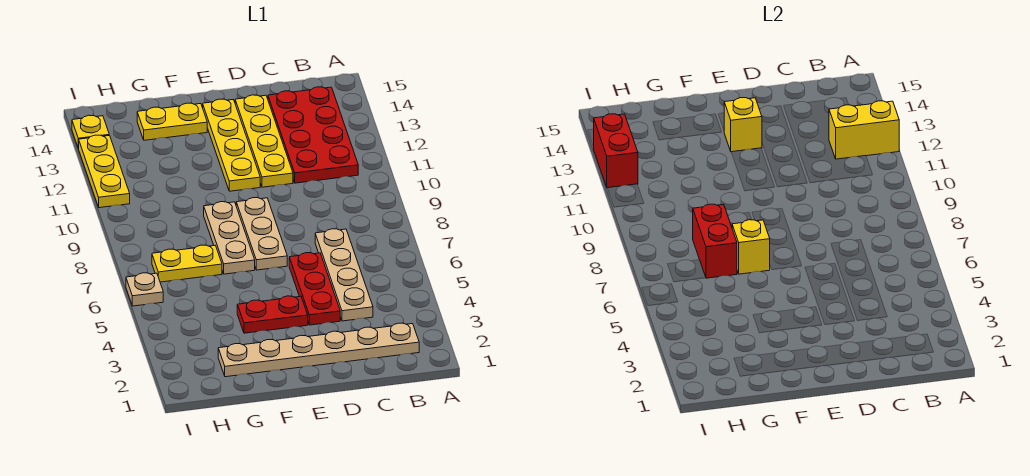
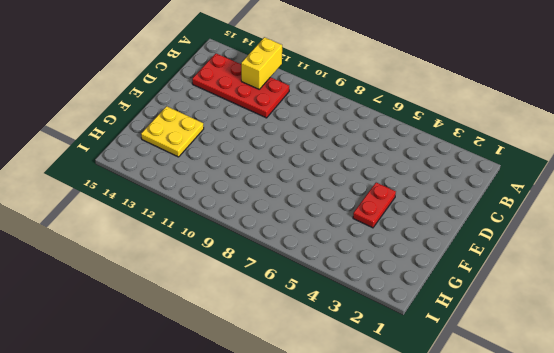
yellow plate F13:G14 level 1 -> yellow plate F14:G14 level 1
none -> tan plate B2:G2 level 1
none -> tan plate C4:C7 level 1
none -> red plate D4:D6 level 1

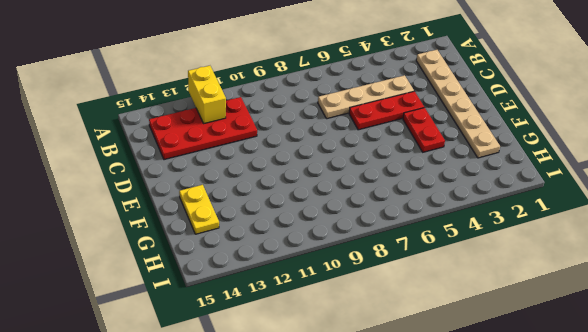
none -> yellow plate D11:D14 level 1
none -> tan plate E7:E9 level 1
none -> yellow plate E11:E14 level 1

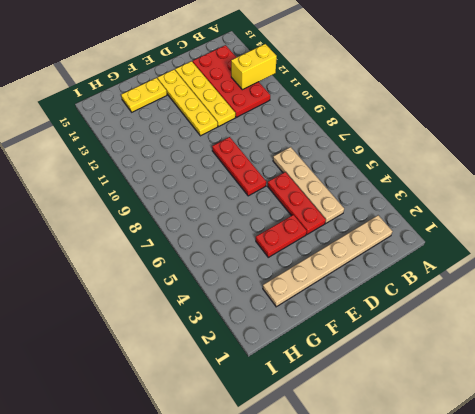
red plate E7:E9 level 1 -> tan plate E7:E9 level 1
none -> tan plate F7:F9 level 1
none -> yellow plate G7:H7 level 1
none -> tan plate I6 level 1

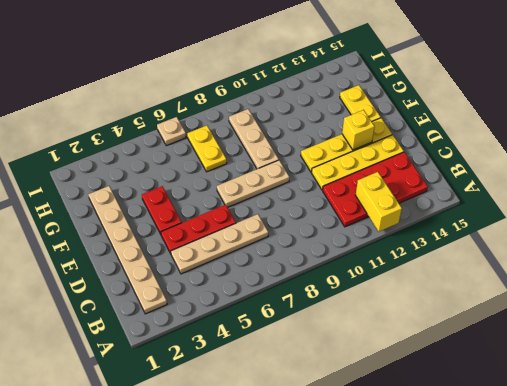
tan plate F9:H9 level 1 -> tan plate F7:F9 level 1
none -> yellow plate I11:I13 level 1
none -> yellow plate I14 level 1
none -> yellow brick F7 level 2

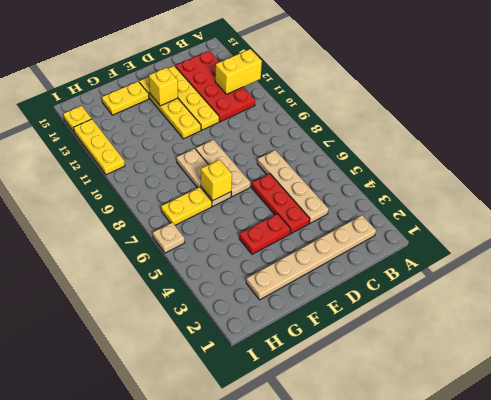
none -> red brick G7:G8 level 2
none -> red brick I12:I13 level 2

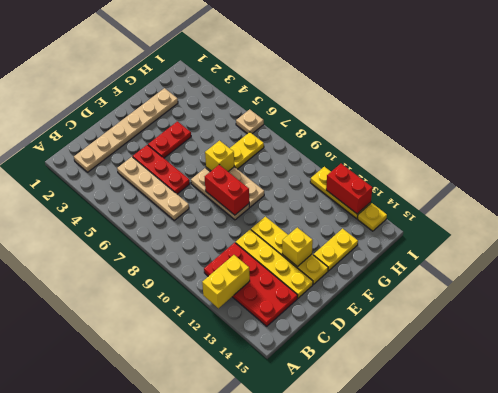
red brick E8:E9 level 2 -> red brick G7:G8 level 2

